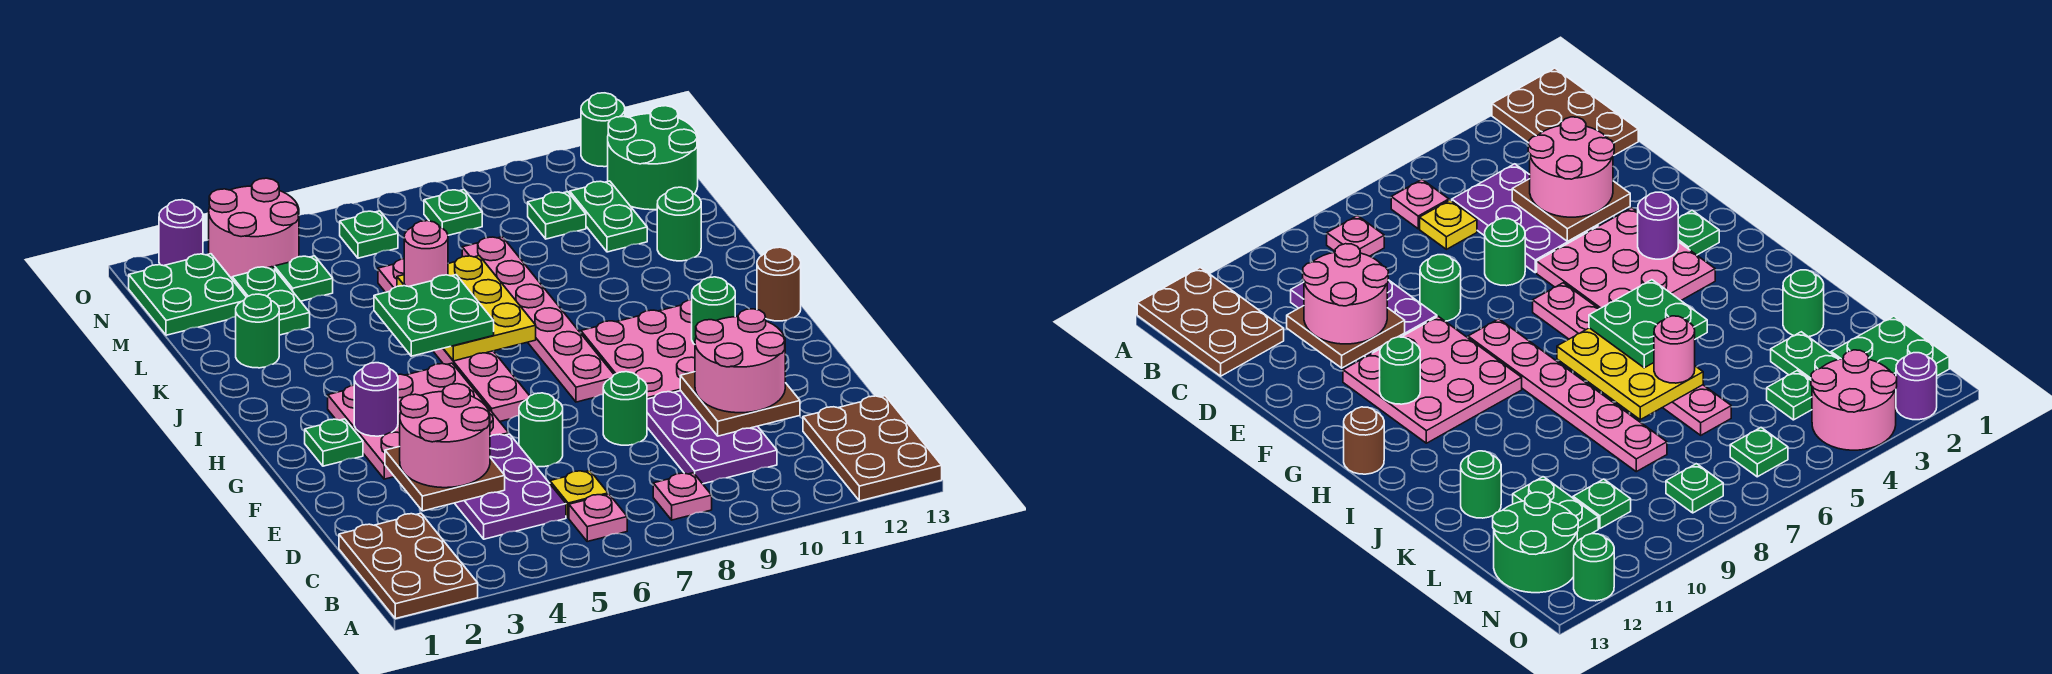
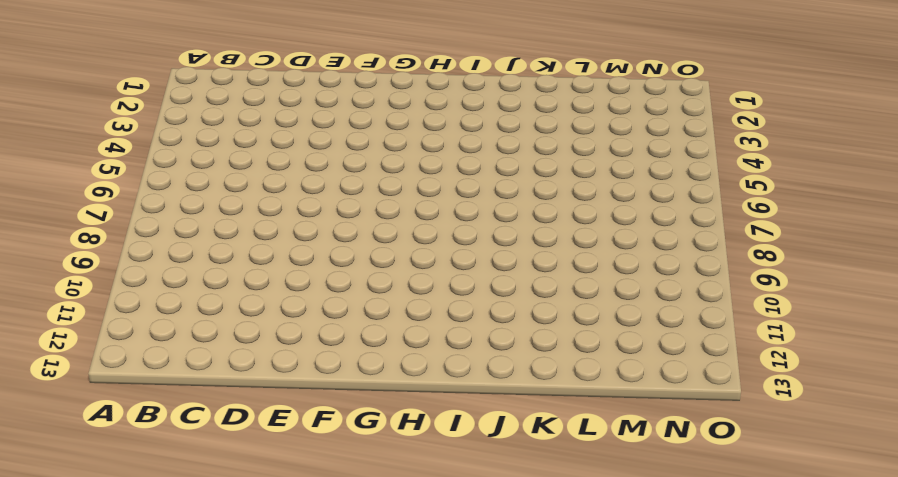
none -> brown plate A1:C2 level 1
none -> brown plate A12:C13 level 1
none -> pink plate B6 level 1
none -> pink plate B8 level 1

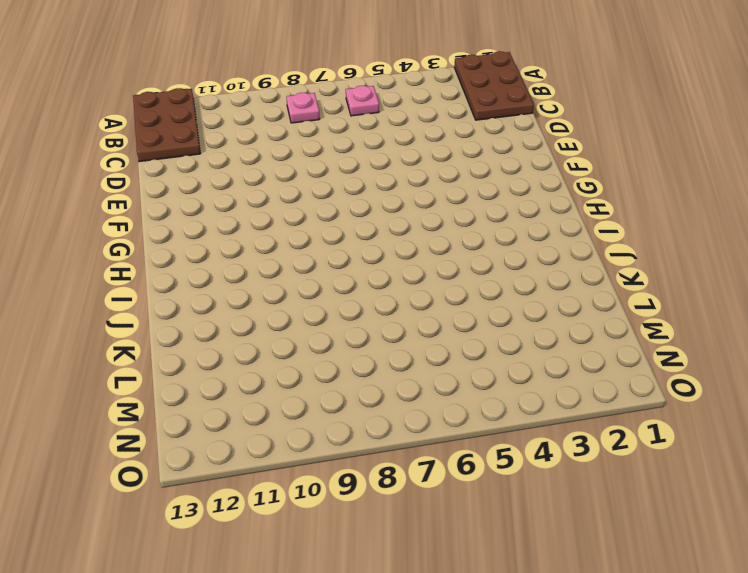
none -> purple plate C4:E5 level 1
none -> yellow plate C6 level 1
none -> purple plate C9:E10 level 1
none -> green round brick E6 level 1

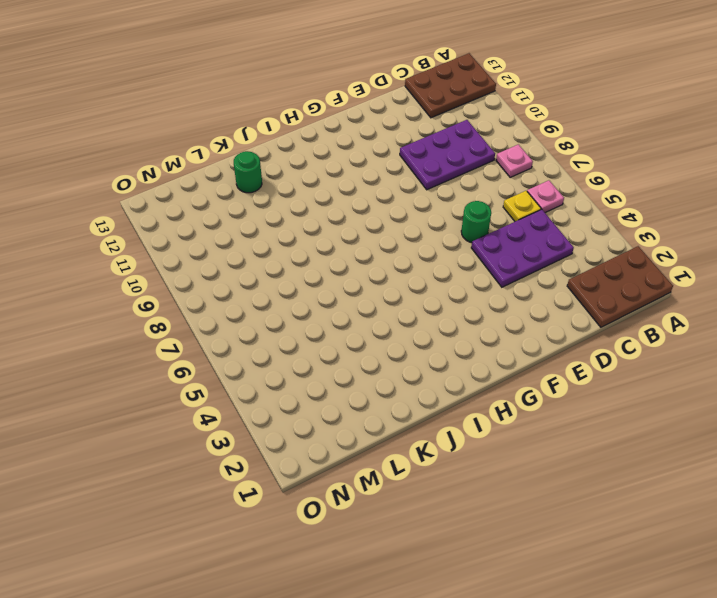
none -> green round brick E8 level 1
none -> pink plate F3:H5 level 1
none -> pink plate F9:H11 level 1
none -> green plate G2 level 1

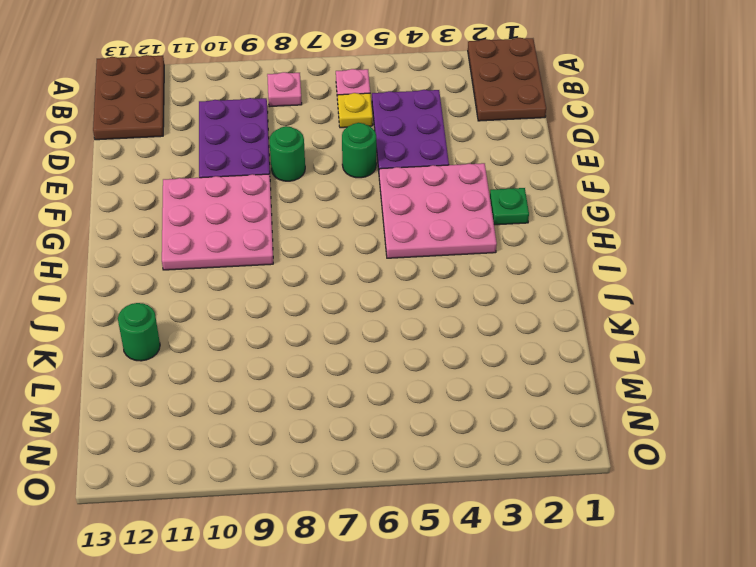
none -> pink plate G6:L6 level 1
none -> pink plate G8:L8 level 1
none -> brown round brick H13 level 1
none -> green round brick K2 level 1

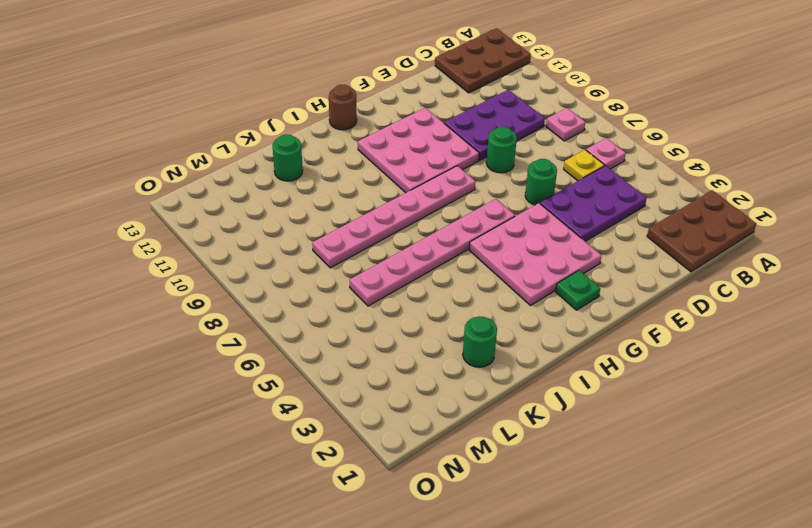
none -> green plate L3:M3 level 1
none -> green plate L11:M11 level 1
none -> green plate M1:N2 level 1
none -> green plate M4 level 1

